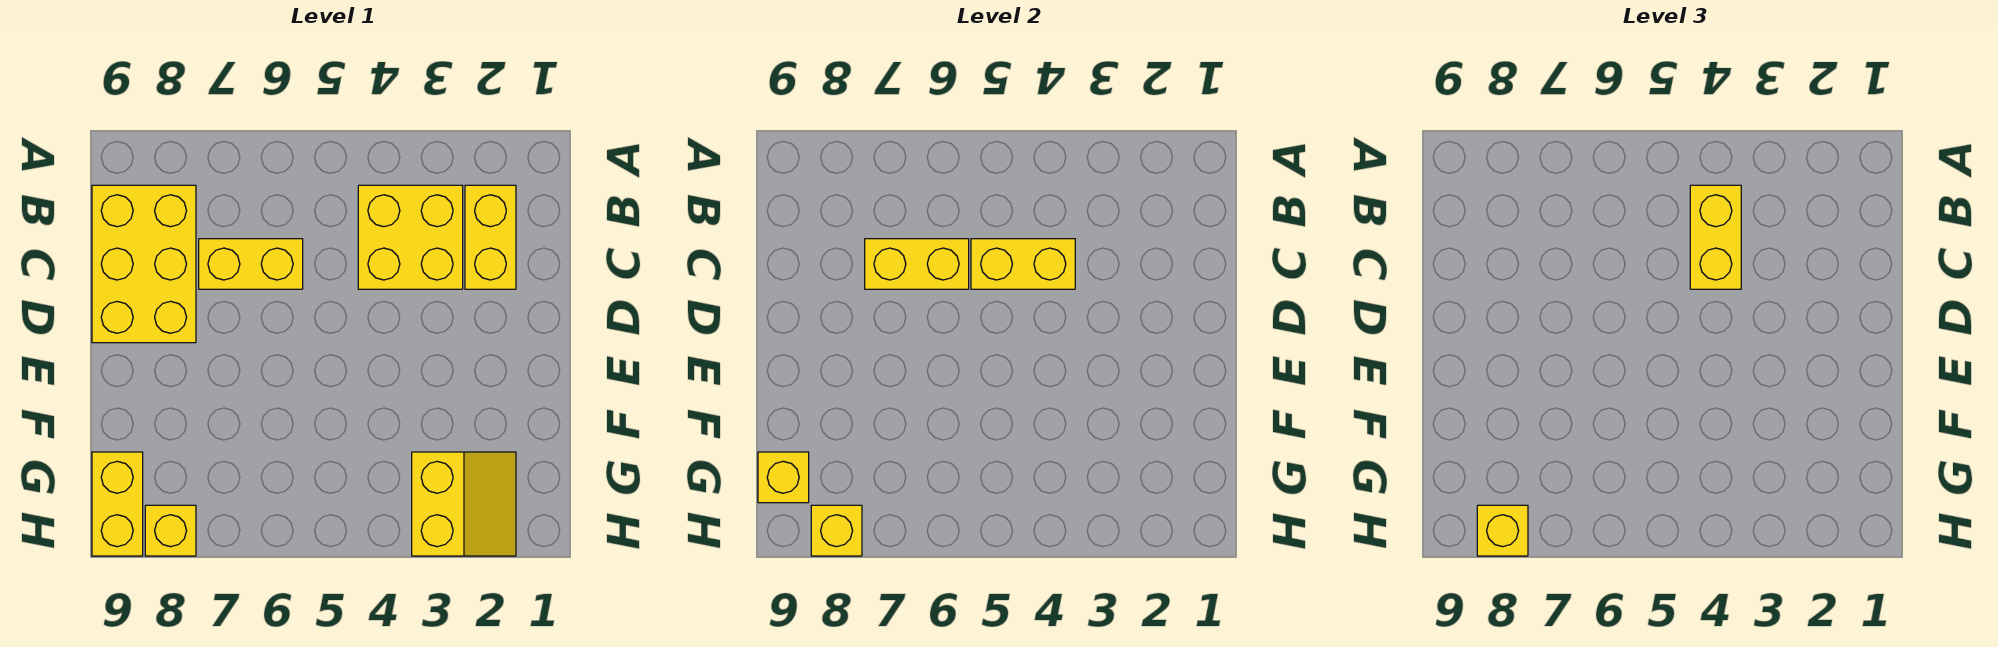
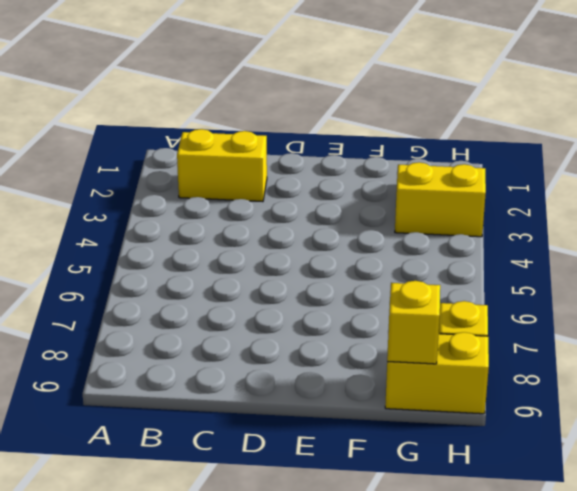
none -> yellow brick B3:C4 level 1
none -> yellow brick B8:D9 level 1
none -> yellow brick C6:C7 level 1

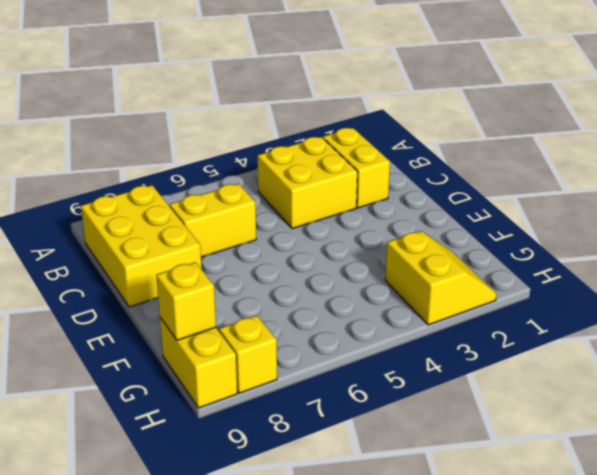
none -> yellow brick C4:C5 level 2
none -> yellow brick C6:C7 level 2
none -> yellow brick H8 level 2

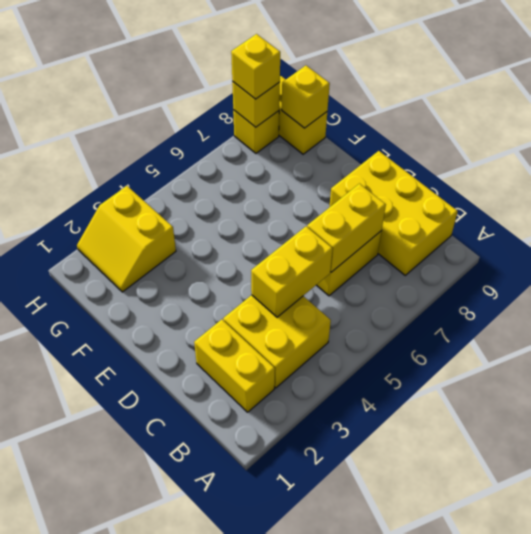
none -> yellow brick B4:C4 level 3

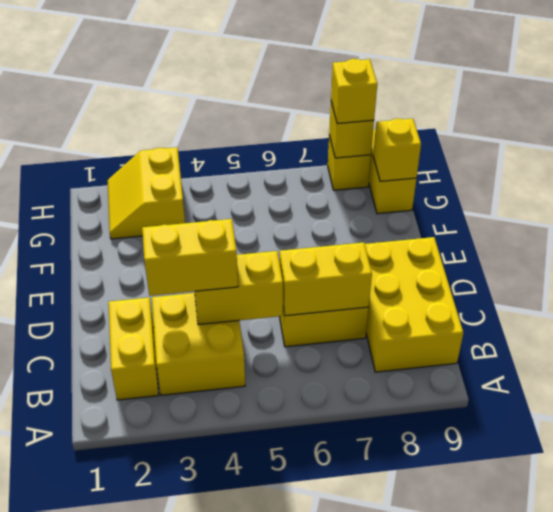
yellow brick C3:C4 level 3 -> yellow brick B4:C4 level 3

